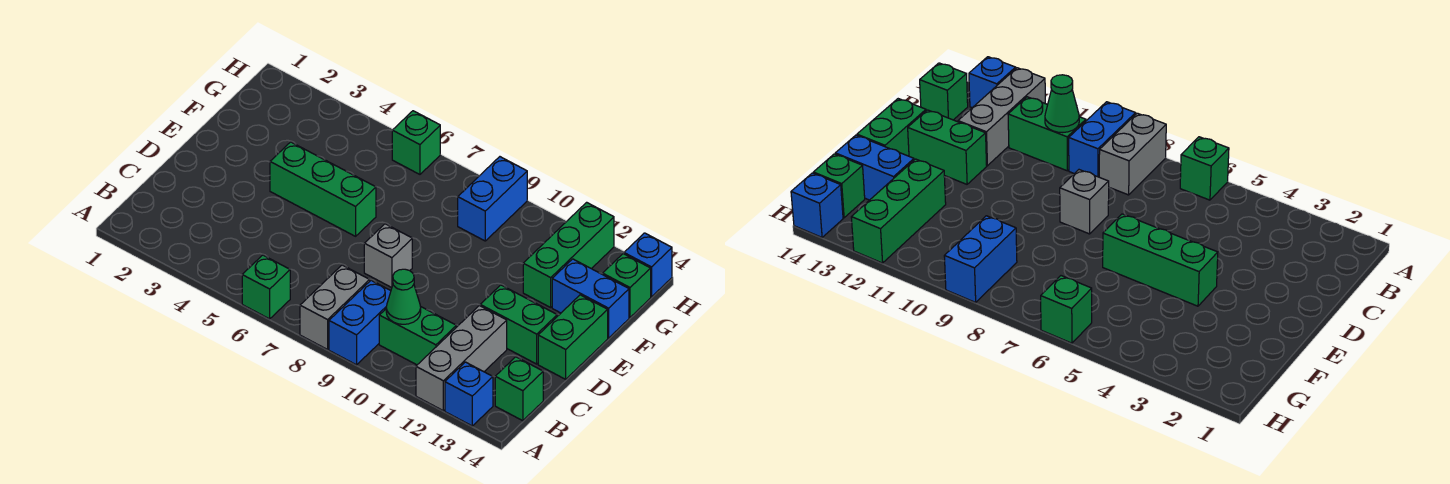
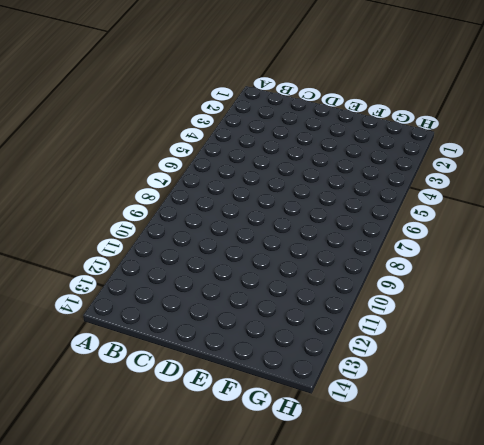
none -> green brick A6 level 1
none -> grey brick A8:B8 level 1
none -> blue brick A9:B9 level 1

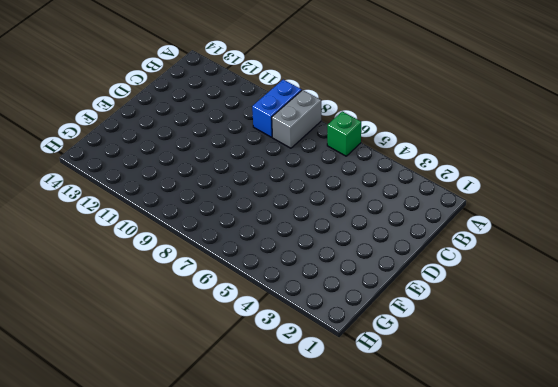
none -> grey brick A12:C12 level 1
none -> blue brick A13 level 1
none -> green brick B10:B11 level 1

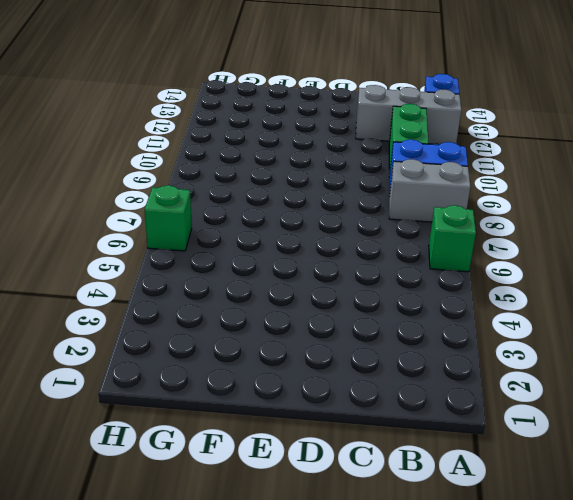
none -> green brick B14 level 1
none -> grey brick D8 level 1
none -> green brick D12:D13 level 1

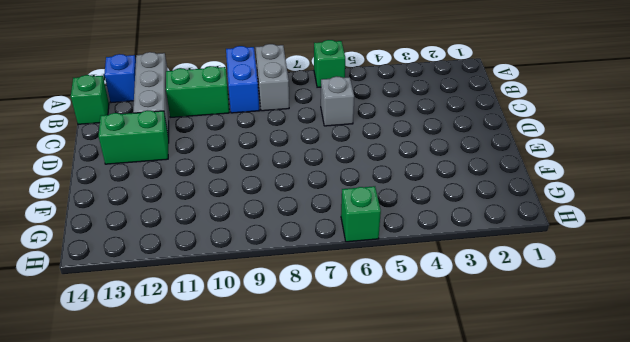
grey brick C6 level 1 -> grey brick D8 level 1
none -> green brick D14:E14 level 1
none -> green brick E4:E6 level 1
none -> green brick F12:H12 level 1

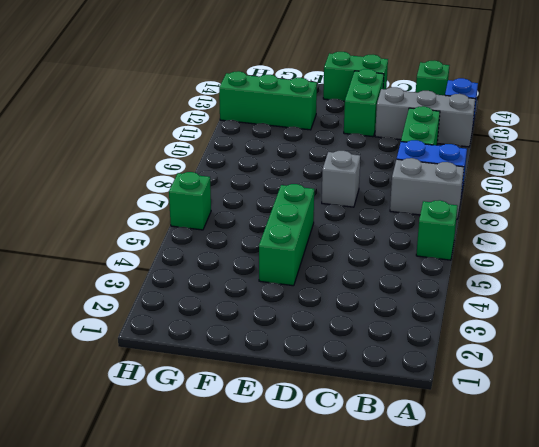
none -> blue brick F13:F14 level 1
none -> blue brick G9:H9 level 1
none -> green brick G14 level 1

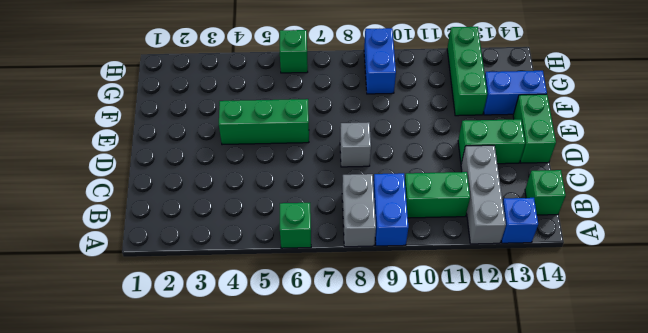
none -> green brick G14 level 1
none -> blue brick H14 level 1
none -> green cone B10 level 2

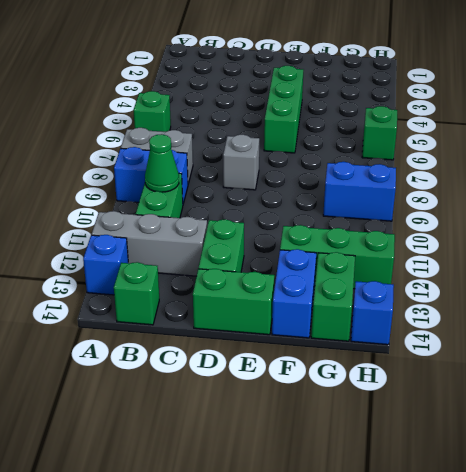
green brick G13:G14 level 1 -> green brick G14 level 1

